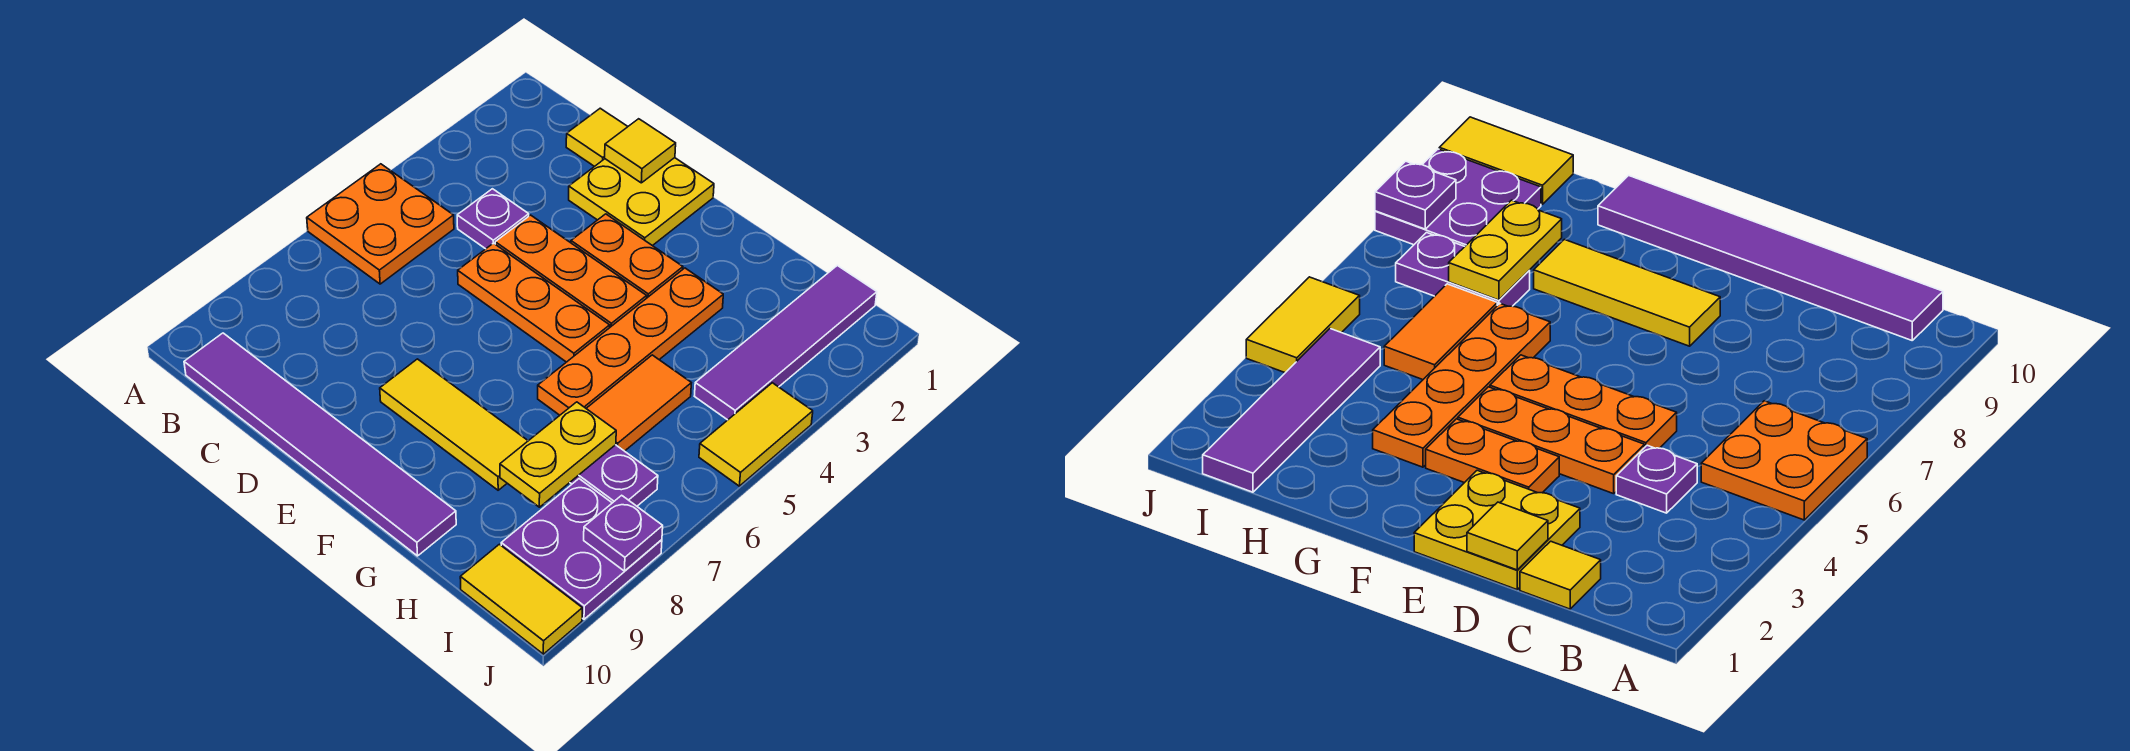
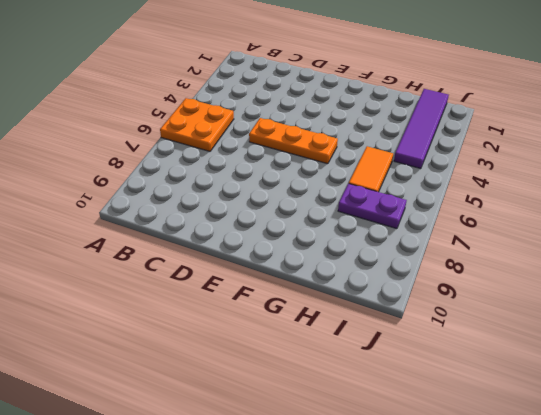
none -> purple tile B10:G10 level 1
none -> yellow tile C1 level 1
none -> purple plate C4 level 1

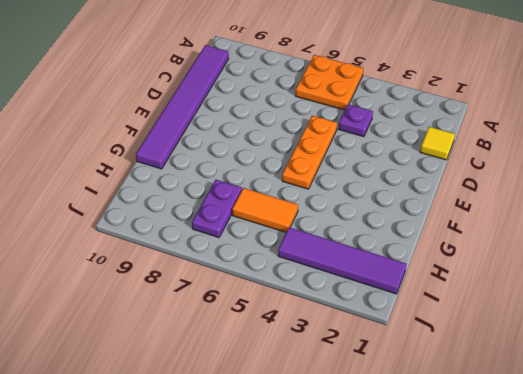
none -> yellow plate D1:E2 level 1
none -> orange plate D4:F4 level 1
none -> orange plate E3:F3 level 1

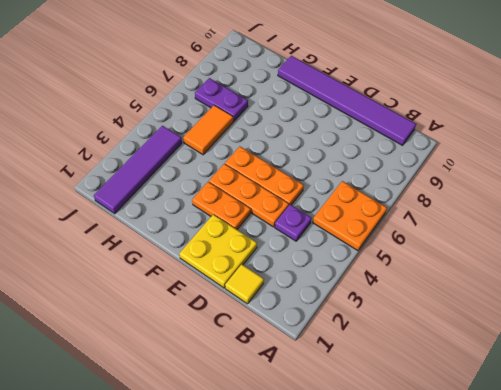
none -> yellow tile E8:G8 level 1
none -> orange plate G3:G6 level 1
none -> purple plate I8:J9 level 1

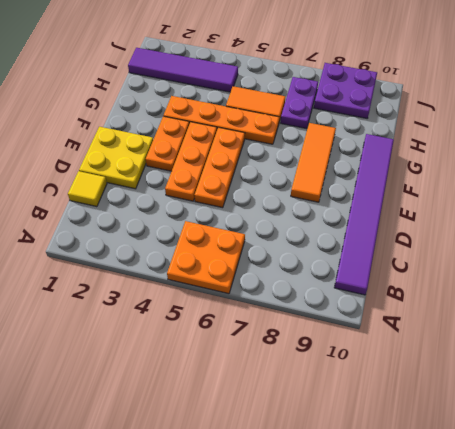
orange tile E8:G8 level 1 -> yellow tile E8:G8 level 1
none -> purple plate C4 level 1
none -> yellow tile I10:J10 level 1
none -> yellow tile J4:J5 level 1

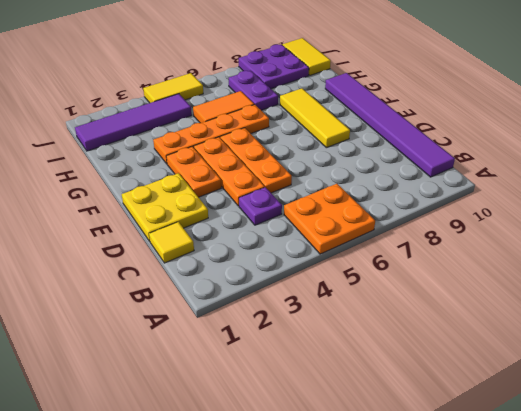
none -> yellow tile D1 level 2
none -> yellow plate H7:H8 level 2
none -> purple plate J8 level 2

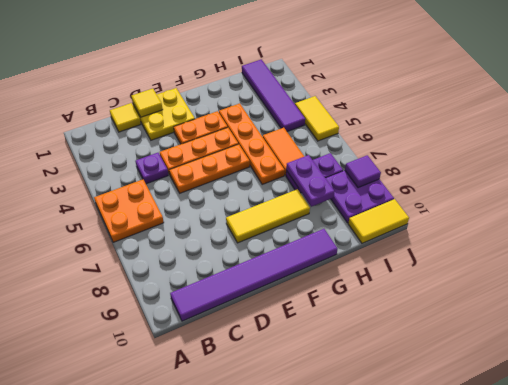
purple plate H7:H8 level 2 -> yellow plate H7:H8 level 2
purple tile J8 level 2 -> purple plate J8 level 2

